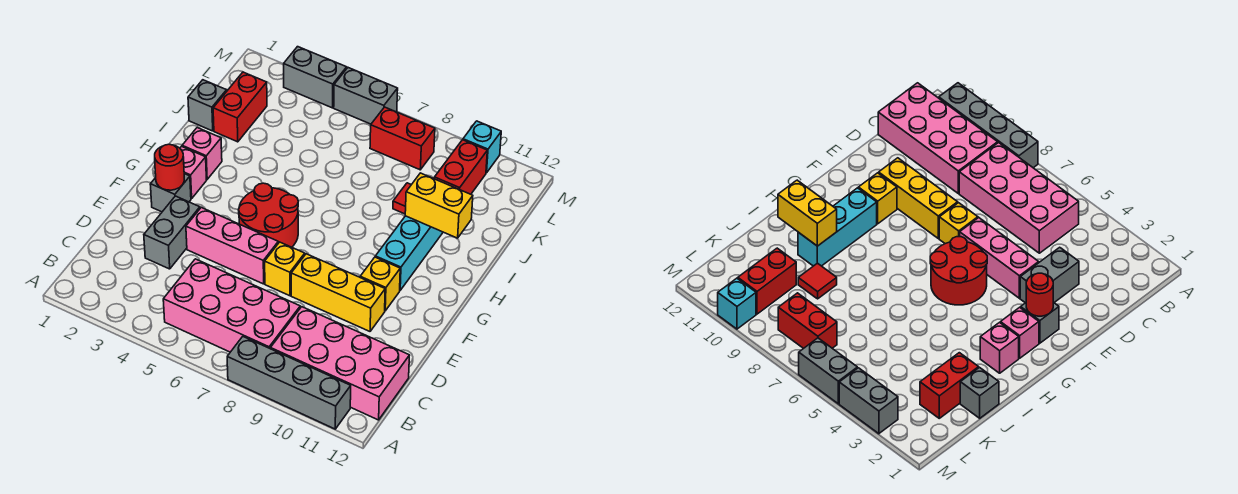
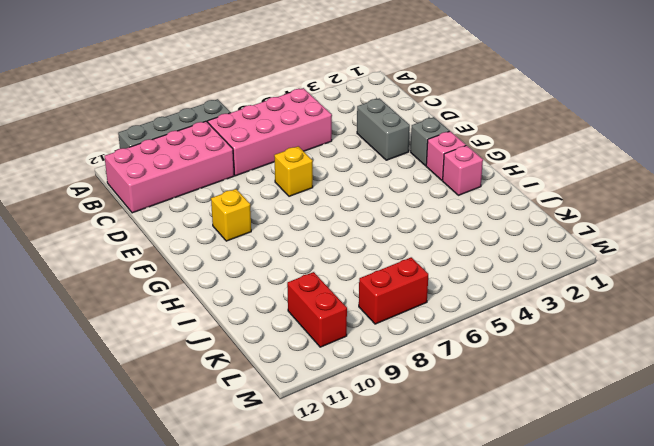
none -> pink brick E4:E6 level 1
none -> yellow brick E8:E10 level 1
none -> red round brick F5:G6 level 1

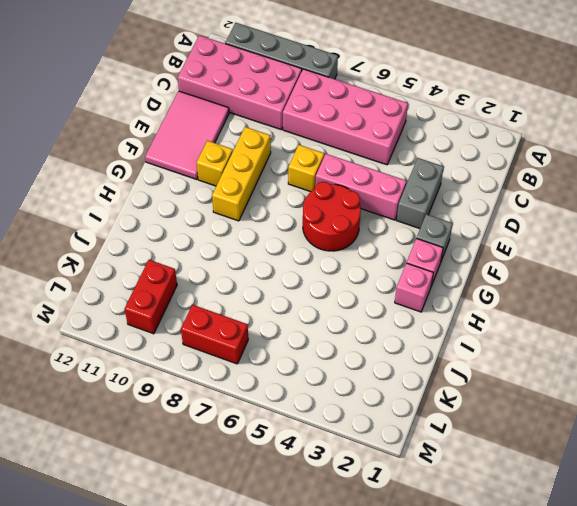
pink tile D11:F12 level 1 -> none
yellow brick E9:G9 level 1 -> yellow brick E8:E10 level 1
none -> cyan brick G10:I10 level 1
none -> grey brick J1 level 1
none -> red brick J2:K2 level 1

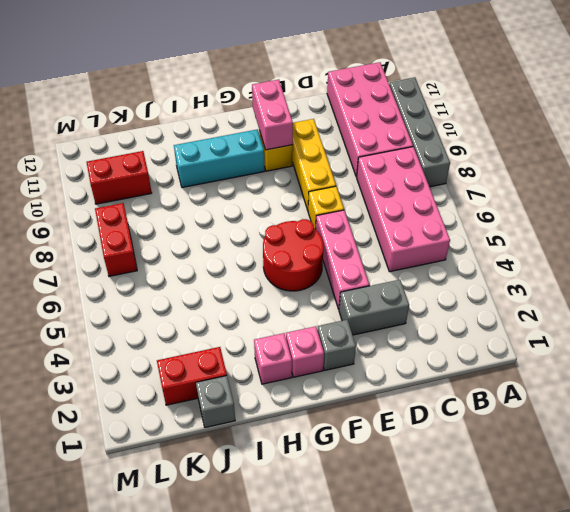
pink brick F10:F11 level 2 -> none
none -> red tile J9 level 1
none -> grey brick M3:M4 level 1
none -> grey brick M5:M6 level 1

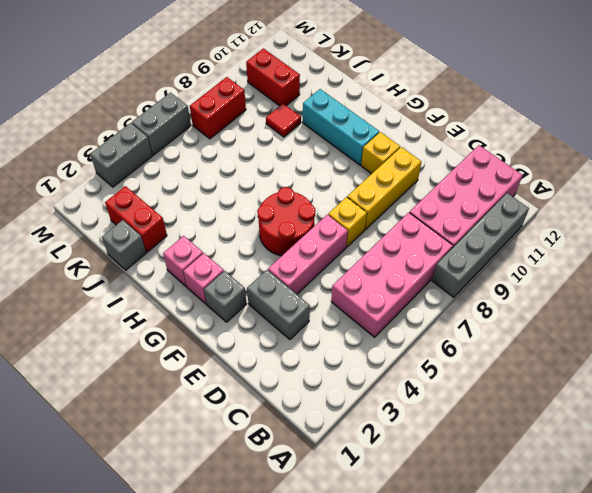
none -> cyan brick M10 level 1
none -> red round brick F2 level 2
none -> yellow brick I10:I11 level 2

